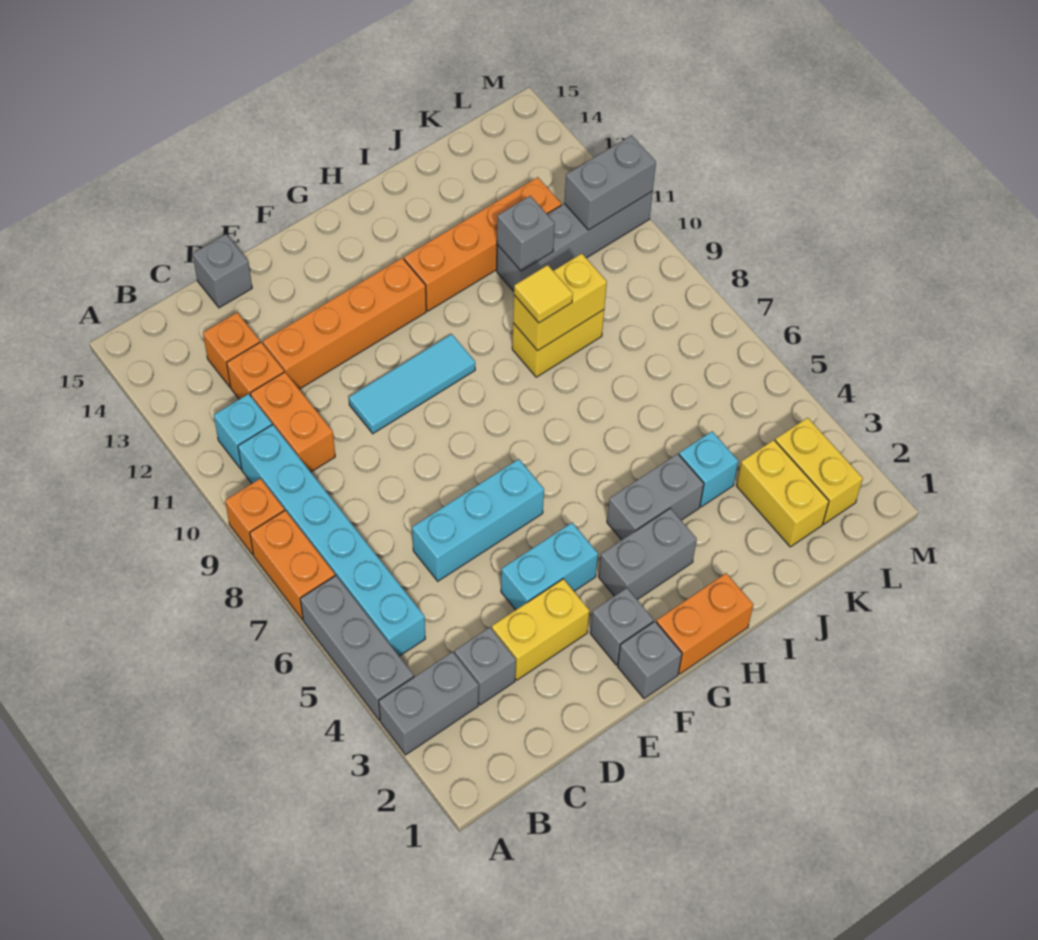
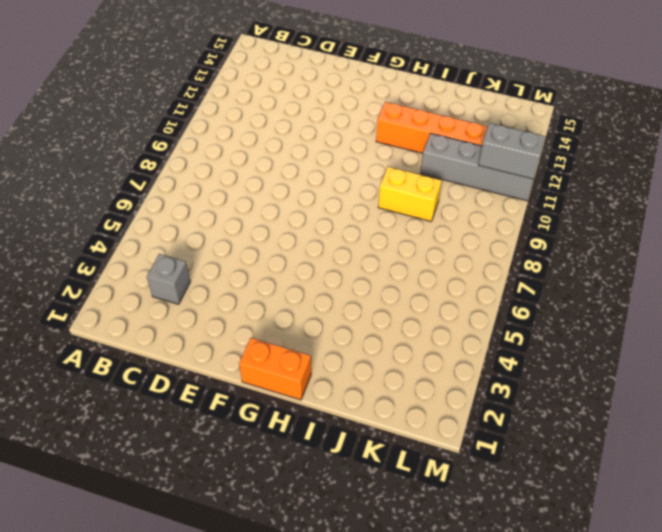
none -> grey brick A3:B3 level 1
none -> grey brick A4:A6 level 1
none -> orange brick A7:A8 level 1
none -> orange brick A9 level 1

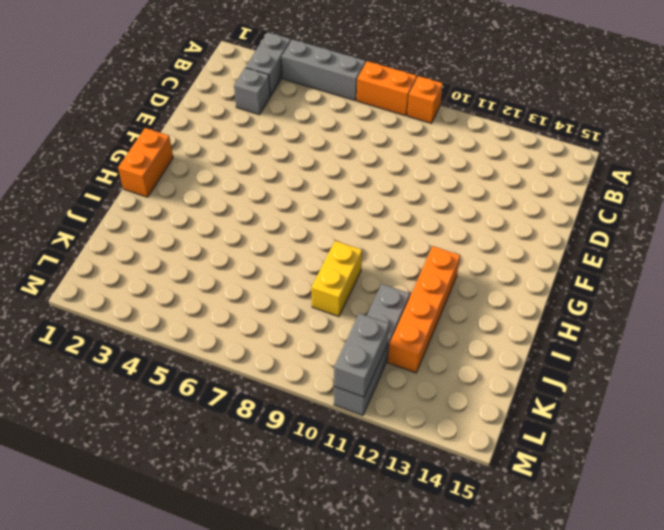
none -> cyan brick B5:B10 level 1
none -> cyan brick B11 level 1
none -> orange brick C10:C11 level 1
none -> orange brick C12 level 1

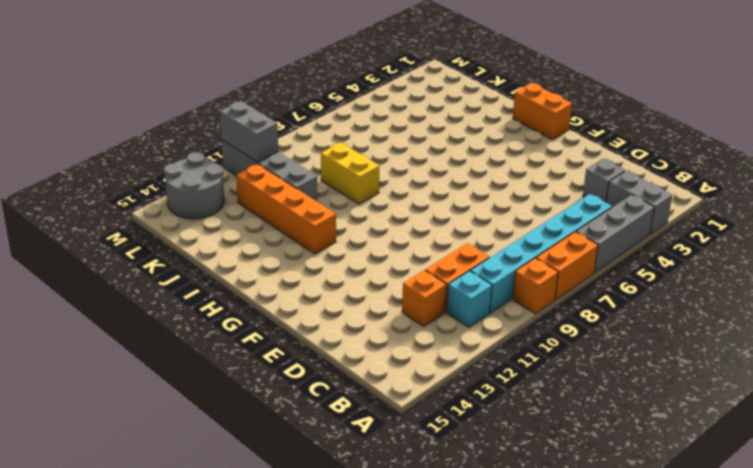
grey round brick L13:M14 level 1 -> none
none -> orange brick C13 level 1
none -> yellow brick D3:E3 level 1
none -> cyan brick D6:F6 level 1
none -> orange brick D12:G12 level 1

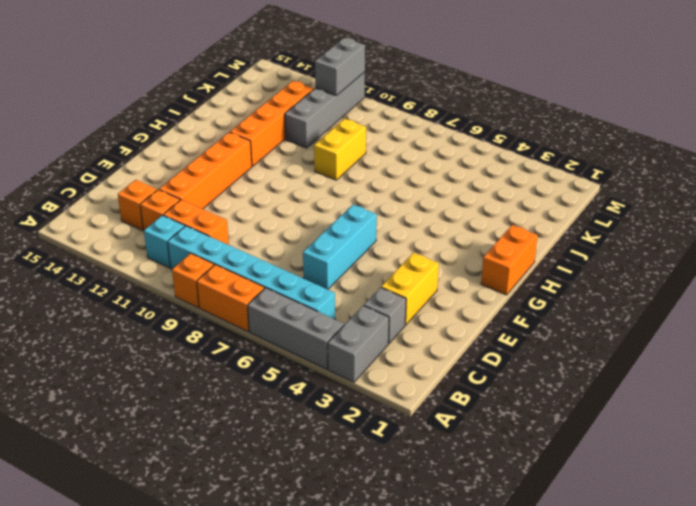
none -> grey brick D15 level 1
none -> cyan brick E4:F4 level 1
none -> cyan tile E10:G10 level 1
none -> grey brick F1 level 1

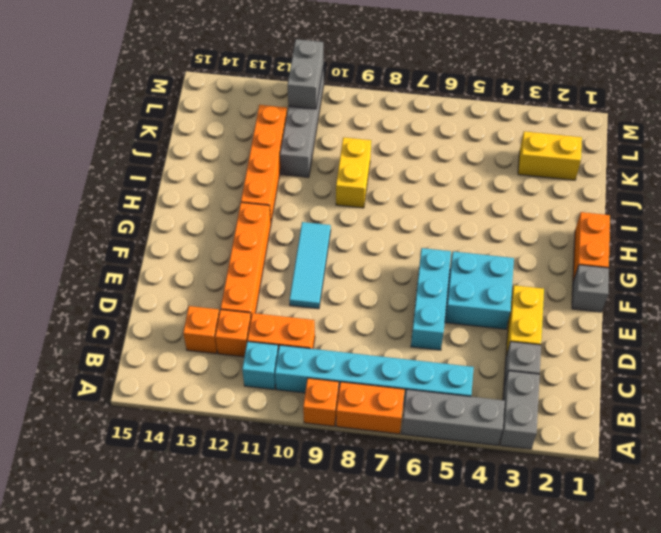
cyan brick E4:F5 level 1 -> cyan brick E4:F4 level 1
none -> grey brick D15 level 1
none -> grey brick F2 level 1
none -> grey brick G3:H3 level 1
none -> grey brick H4:I4 level 1

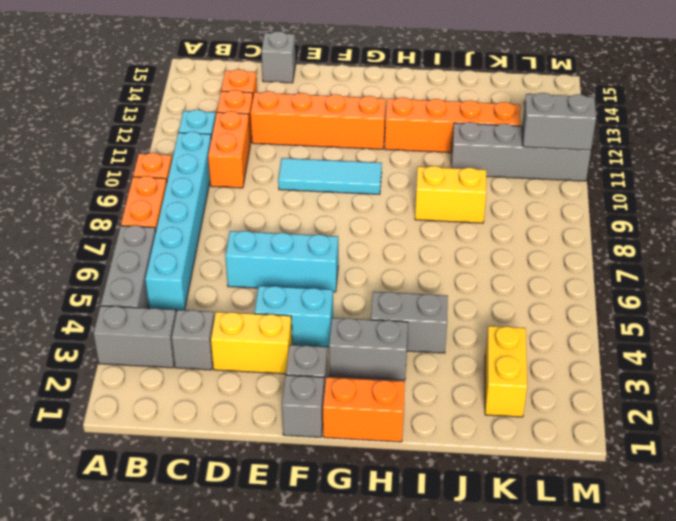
none -> cyan brick J4 level 1
none -> yellow brick L2:L3 level 1
none -> yellow brick I9:J9 level 2
none -> grey brick J11 level 2

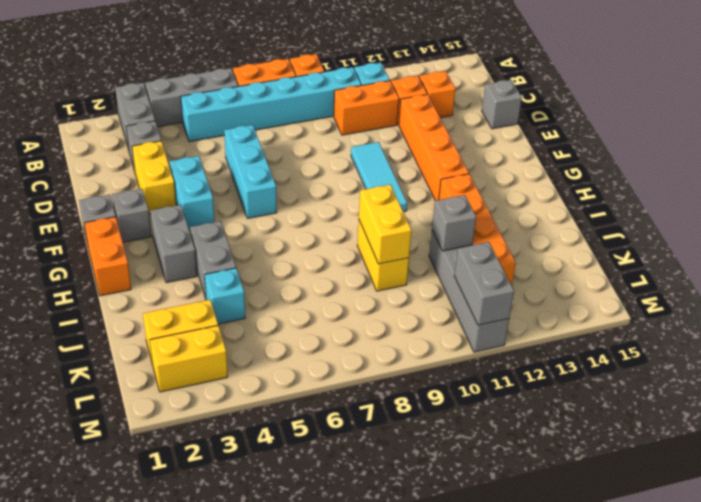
none -> yellow tile I9 level 3

